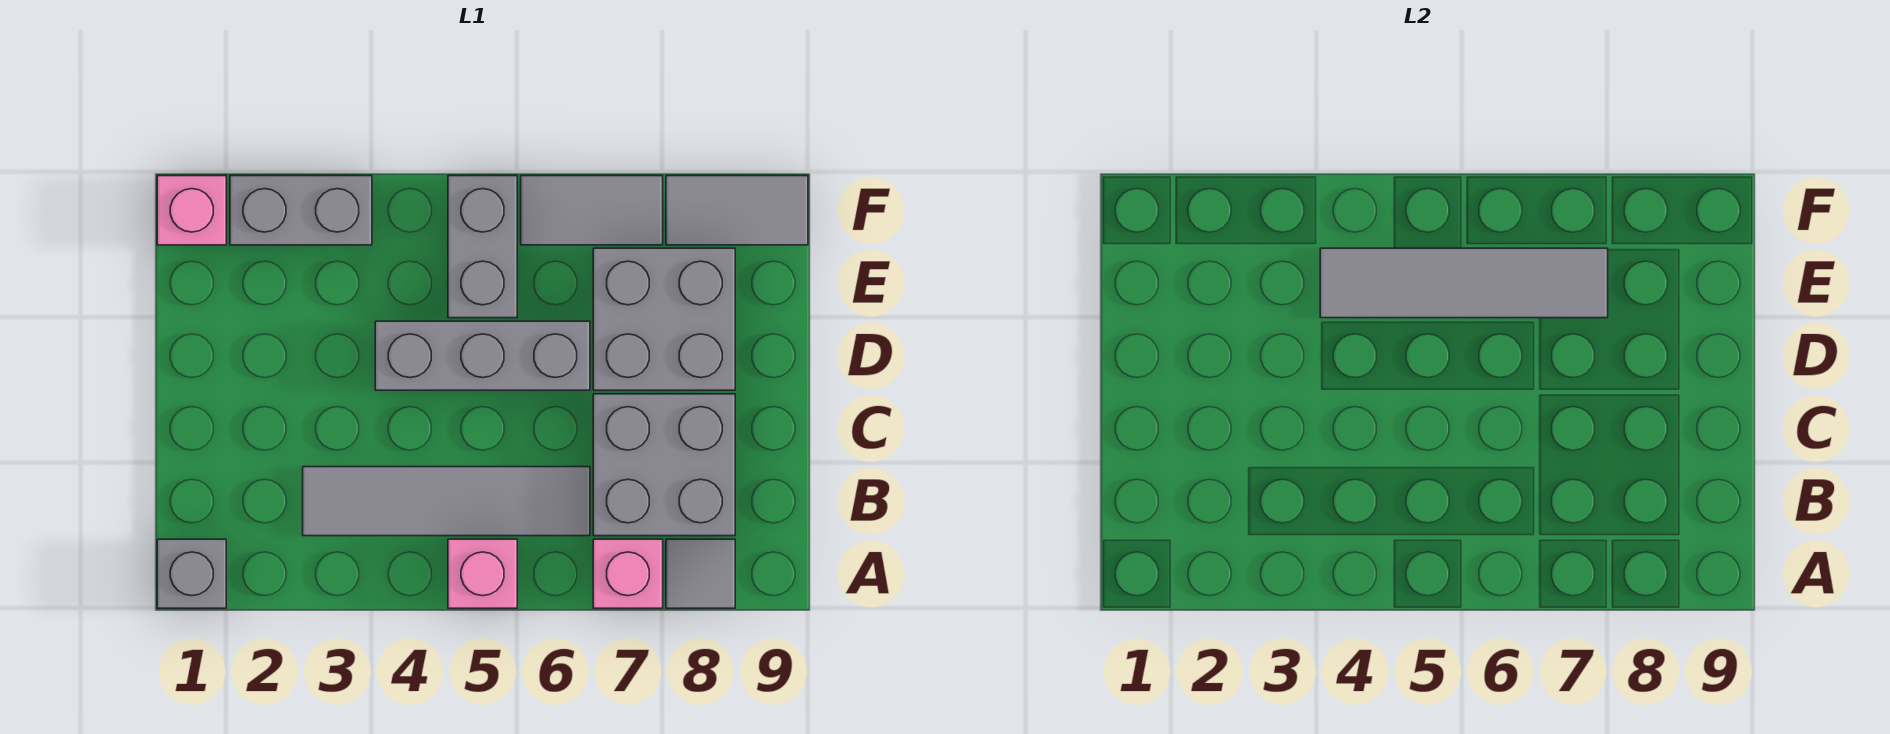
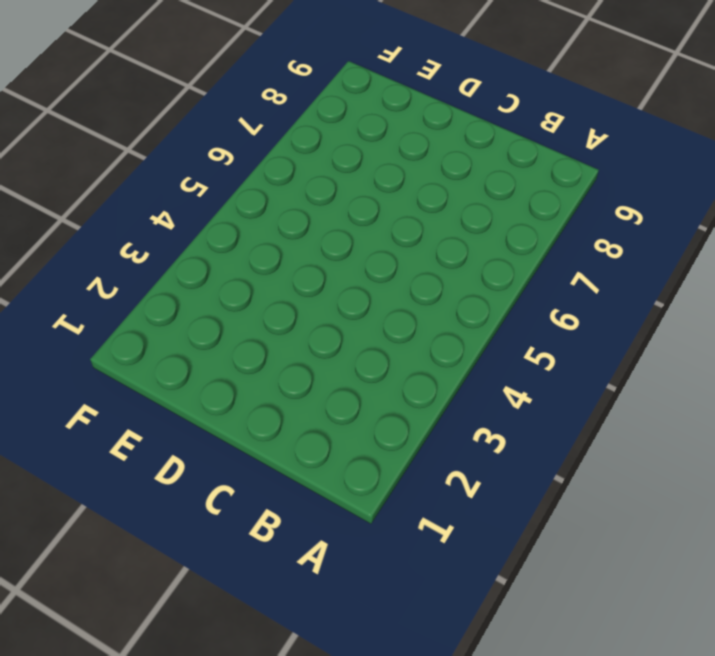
none -> grey brick A1 level 1
none -> pink brick A5 level 1
none -> pink brick A7 level 1

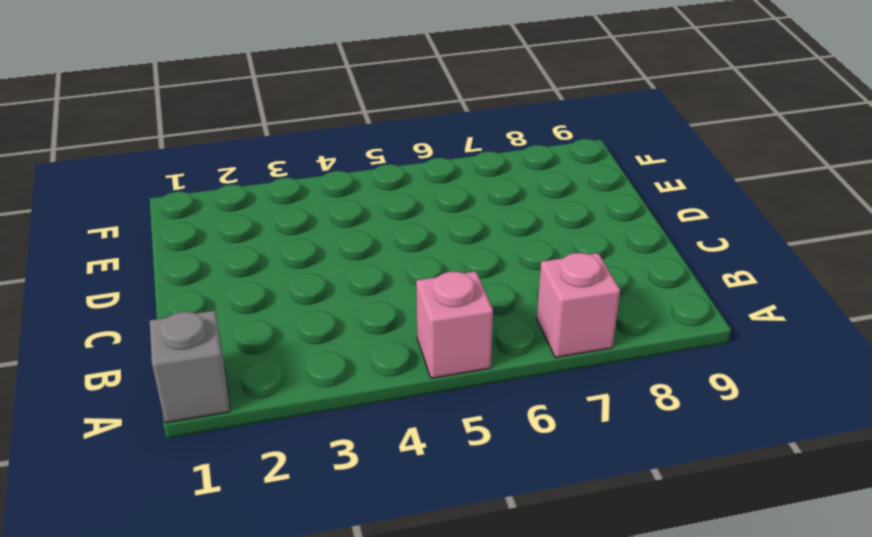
none -> grey tile A8 level 1
none -> grey tile B3:B6 level 1
none -> grey brick B7:C8 level 1

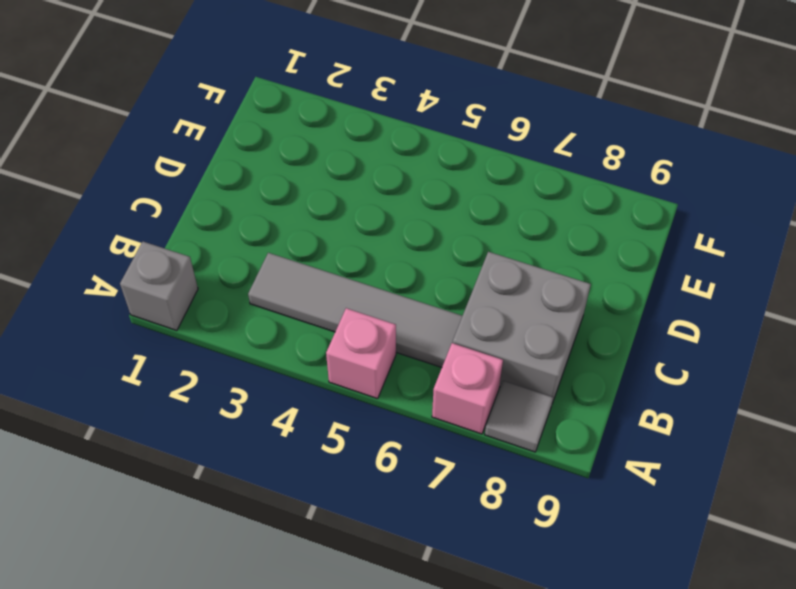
none -> grey brick D4:D6 level 1
none -> grey brick D7:E8 level 1
none -> grey brick E5:F5 level 1

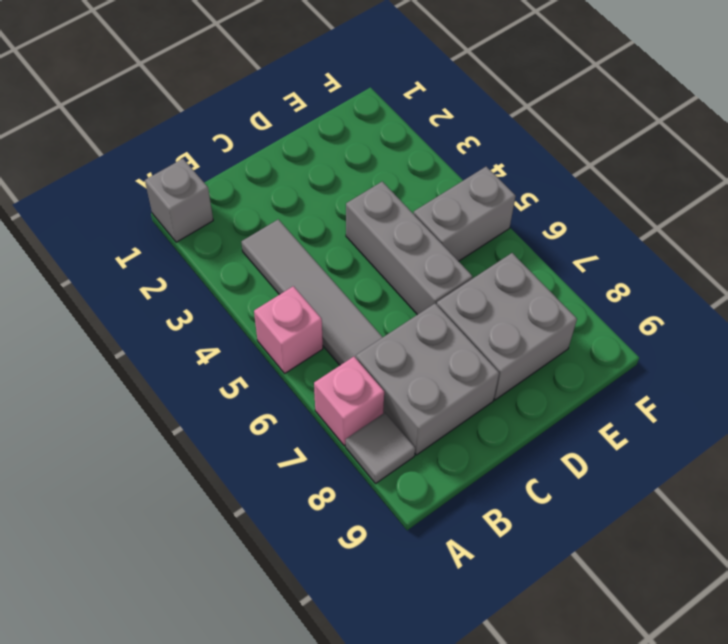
none -> pink brick F1 level 1
none -> grey brick F2:F3 level 1
none -> grey tile F6:F7 level 1

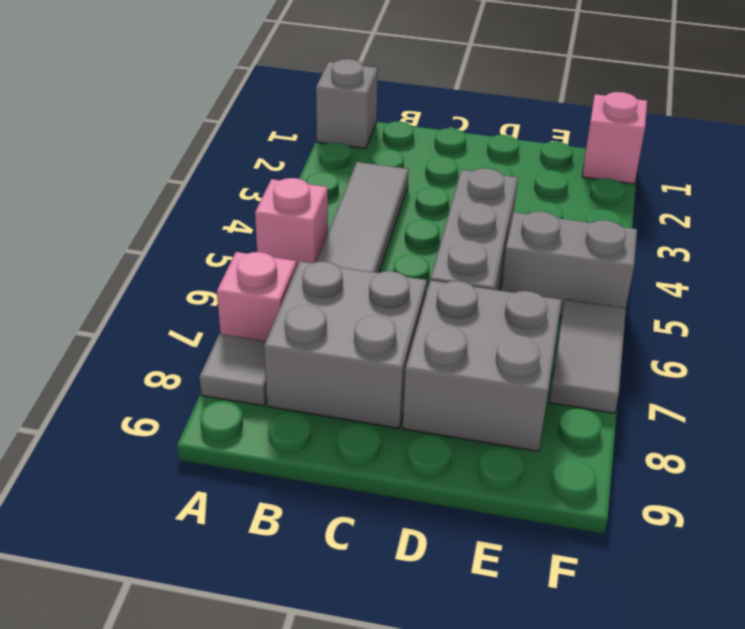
none -> grey brick F2:F3 level 1
none -> grey tile F8:F9 level 1
none -> grey tile E4:E7 level 2

